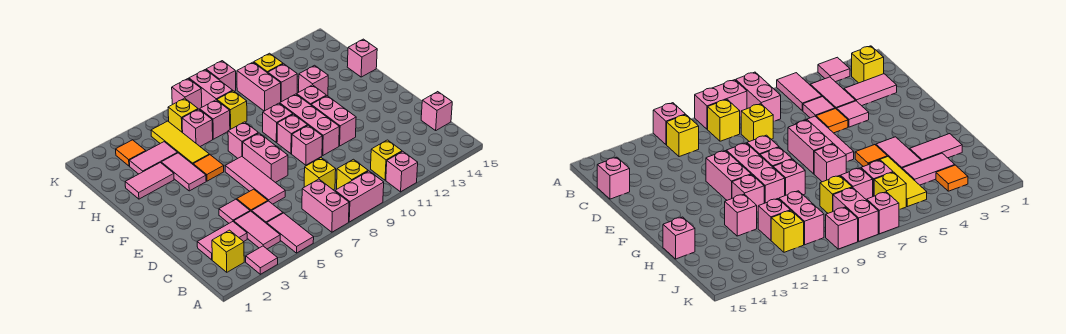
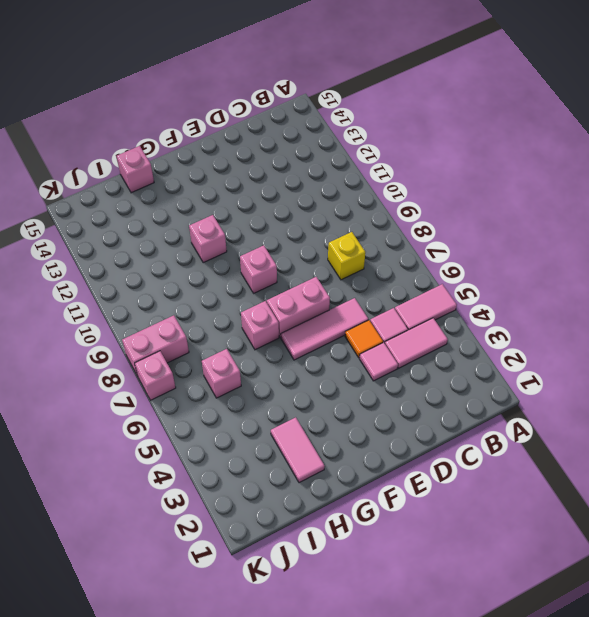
none -> pink tile A3 level 1
none -> pink brick A7:B7 level 1
none -> pink brick A8:A9 level 1
none -> pink brick A11 level 1

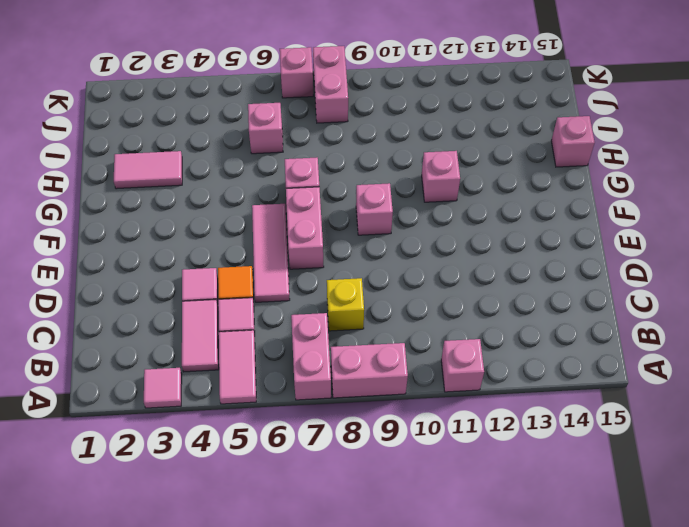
none -> yellow brick B2 level 1
none -> yellow brick B9 level 1
none -> yellow brick B11 level 1
none -> pink tile C2:C3 level 1

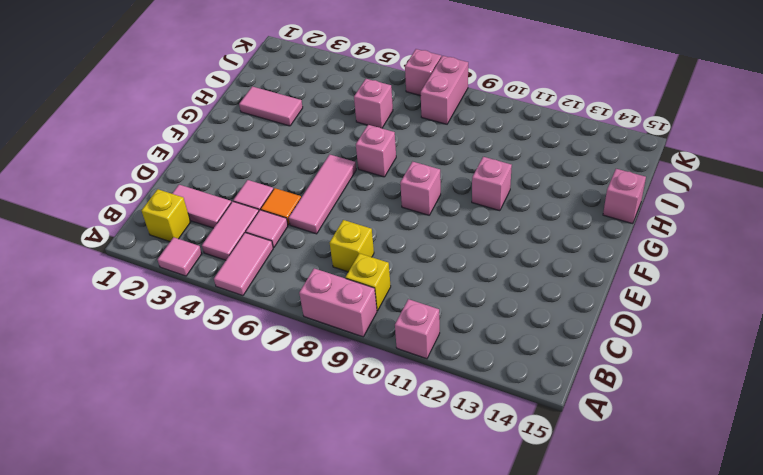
none -> pink brick A7:B7 level 1
none -> yellow brick B11 level 1
none -> pink brick C15 level 1
none -> pink brick E7:F7 level 1

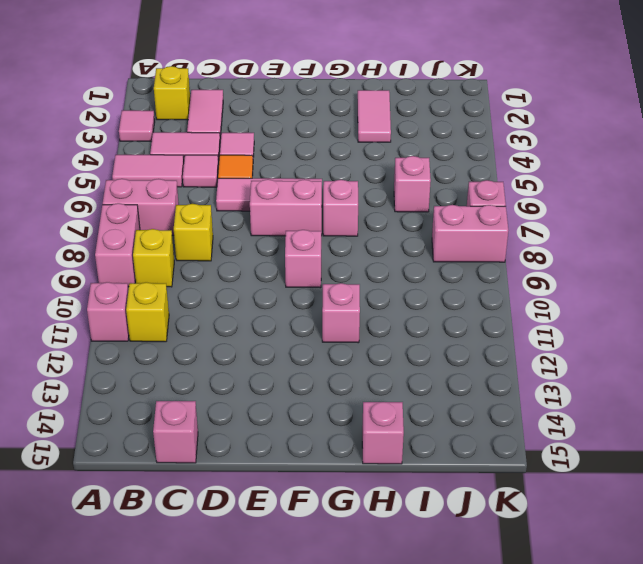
none -> pink brick E9 level 1
none -> pink brick E10:G10 level 1
none -> pink brick E11:F11 level 1
none -> pink tile G4:H4 level 1

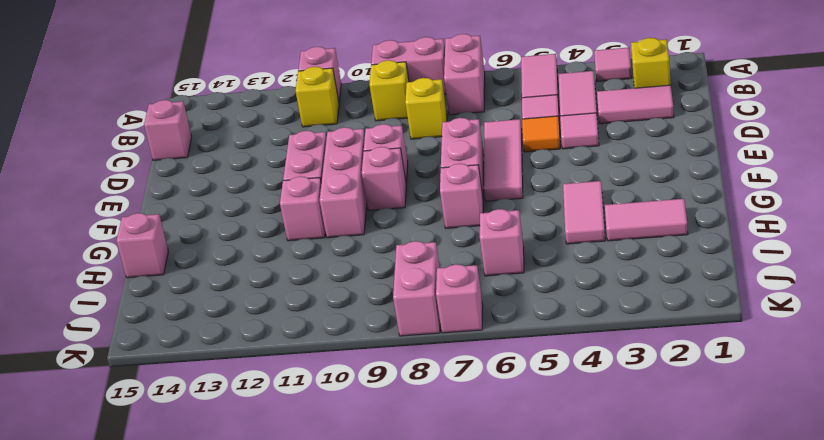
none -> orange tile G5 level 1
none -> pink brick G9 level 1
none -> yellow tile H5:J5 level 1
none -> pink brick H12 level 1

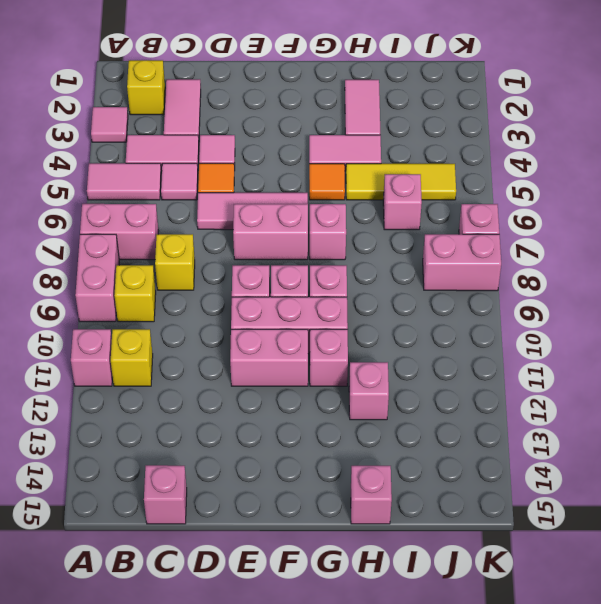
none -> pink tile I3:I4 level 1
none -> pink brick I7 level 1
none -> yellow brick I8 level 1
none -> pink brick I10:J10 level 1

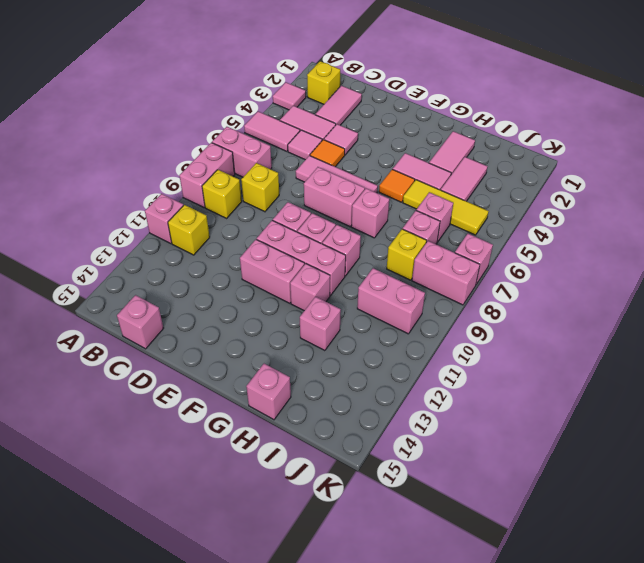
none -> pink brick I11 level 1
none -> orange tile J3 level 1
none -> yellow brick J6 level 1
none -> yellow brick J11 level 1

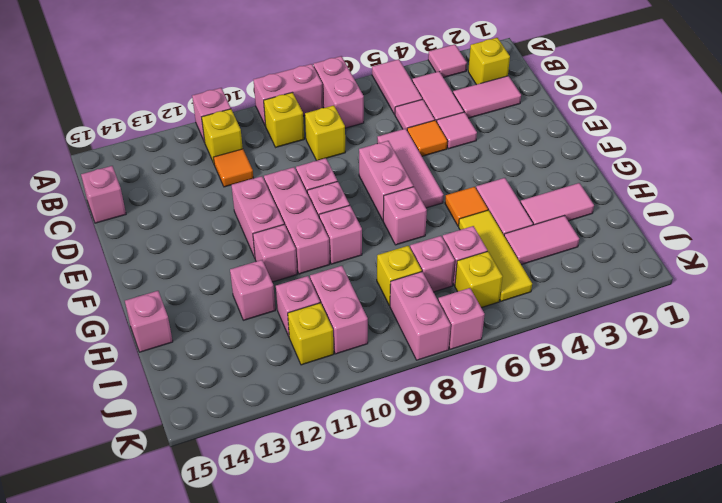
orange tile C11 level 1 -> orange tile J3 level 1
none -> pink brick K9 level 1

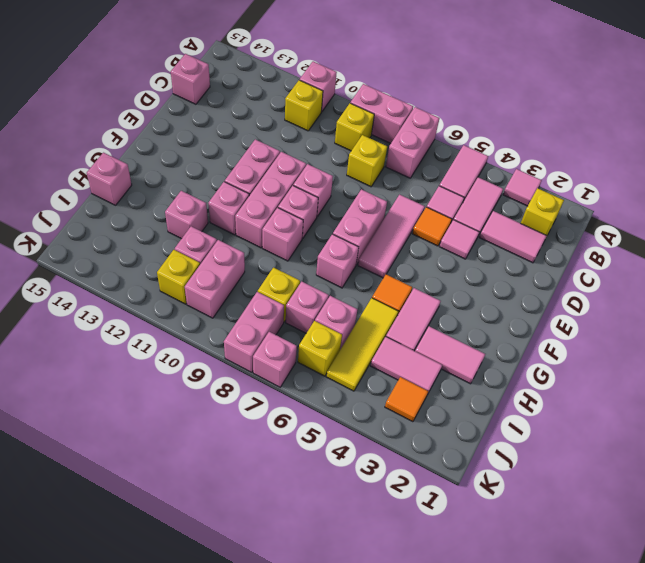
none -> pink brick K9 level 1

